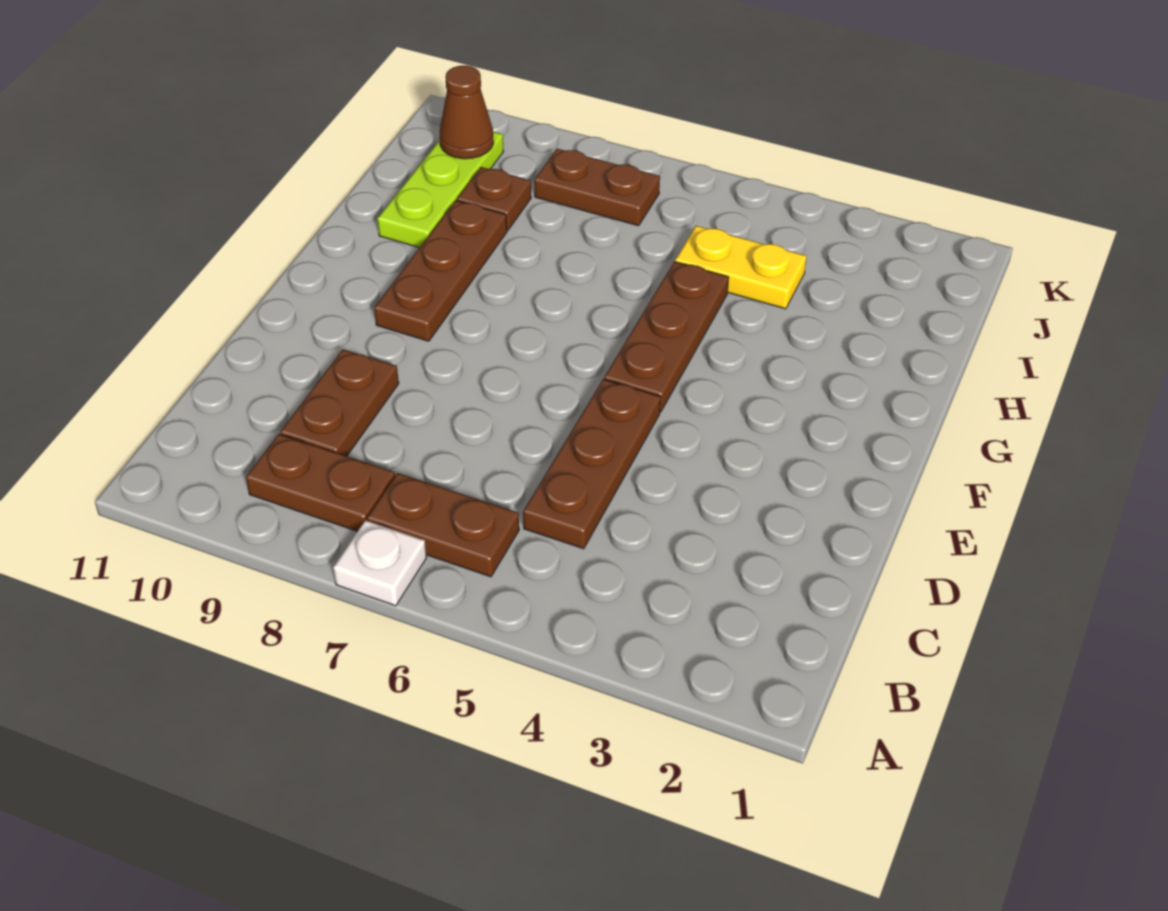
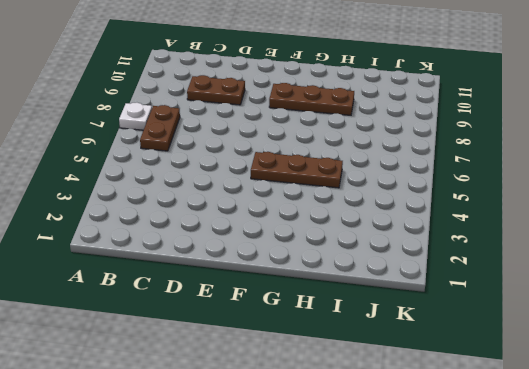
none -> brown plate B8:B9 level 1
none -> brown plate C5:E5 level 1
none -> lime plate H10:J10 level 1

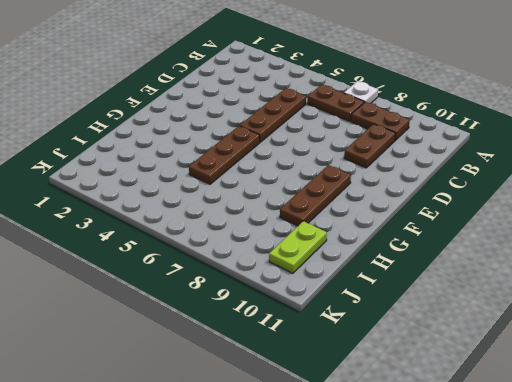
lime plate I10:J10 level 1 -> lime plate H10:J10 level 1
none -> yellow plate I4:I5 level 1
none -> brown plate I9 level 1
none -> brown plate J7:J8 level 1

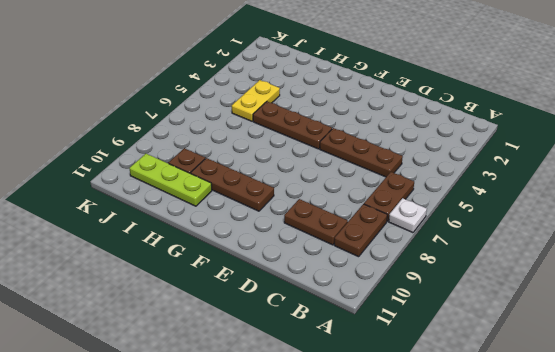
none -> brown plate J7:J8 level 1
none -> brown cone J10 level 2

